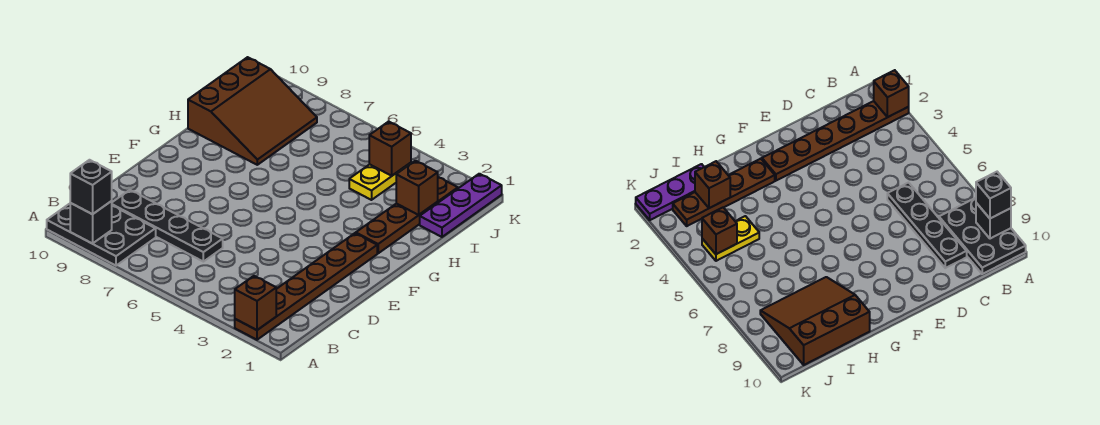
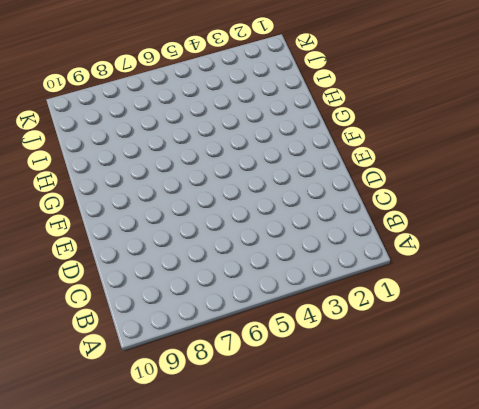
none -> brown plate A2:F2 level 1
none -> black plate A8:B10 level 1
none -> black plate C6:C9 level 1

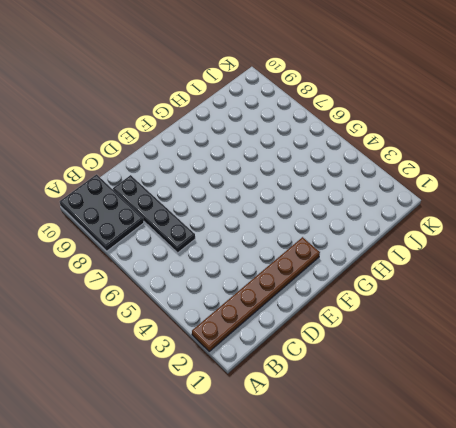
none -> brown plate G2:J2 level 1
none -> brown slope H8:J10 level 1 top 10
none -> purple plate I1:K1 level 1

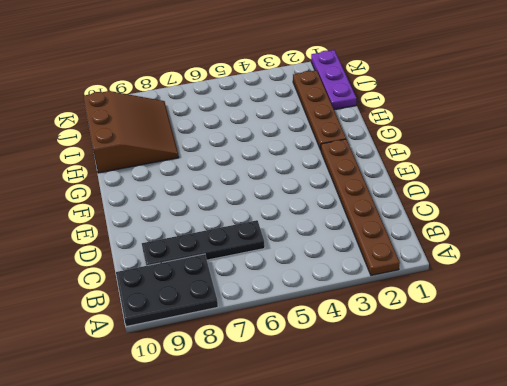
none -> yellow plate I4:J4 level 1
none -> brown brick A2 level 2
none -> black brick A9 level 2

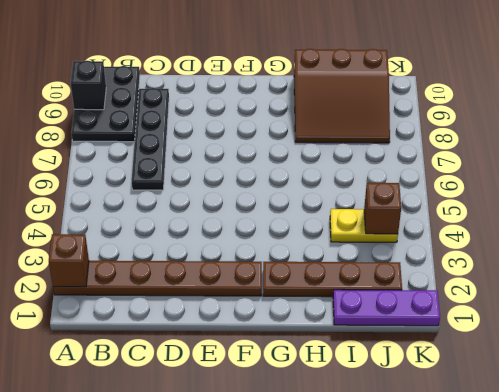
none -> brown brick I2 level 2
none -> black brick A9 level 3

